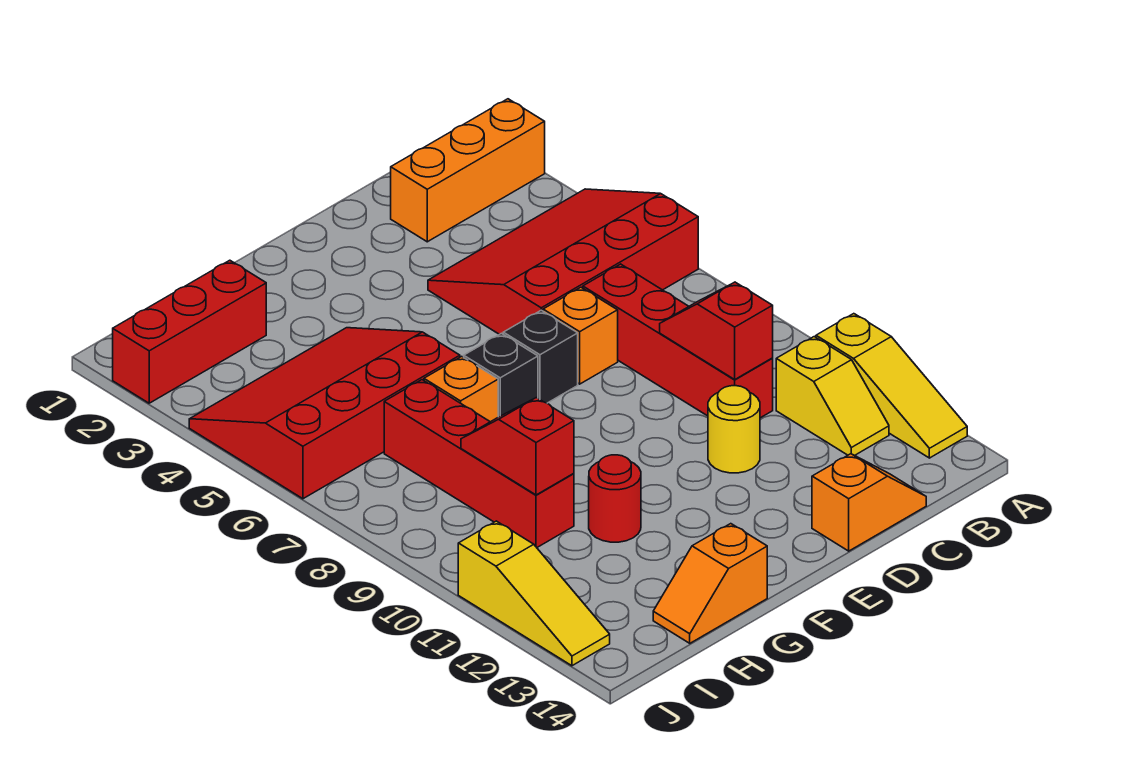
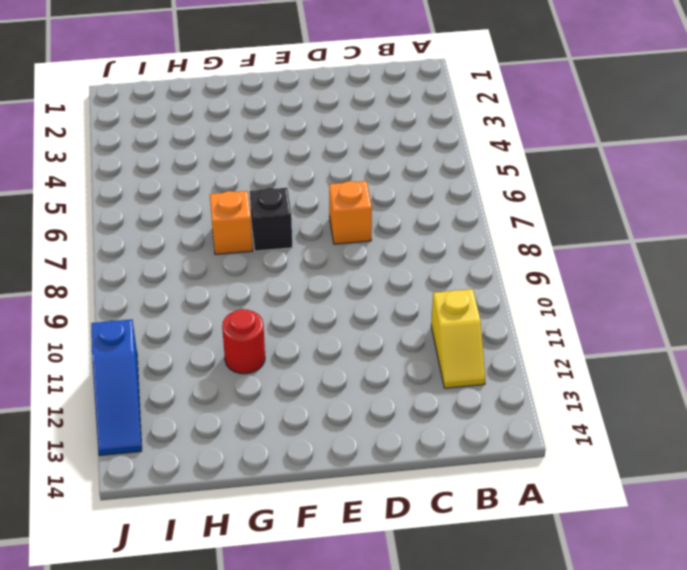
blue slope J11:J13 level 1 top 11 -> yellow slope J11:J13 level 1 top 11
none -> orange brick A2:C2 level 1
none -> red slope A4:D6 level 1 top 6
none -> yellow slope A11:A13 level 1 top 11

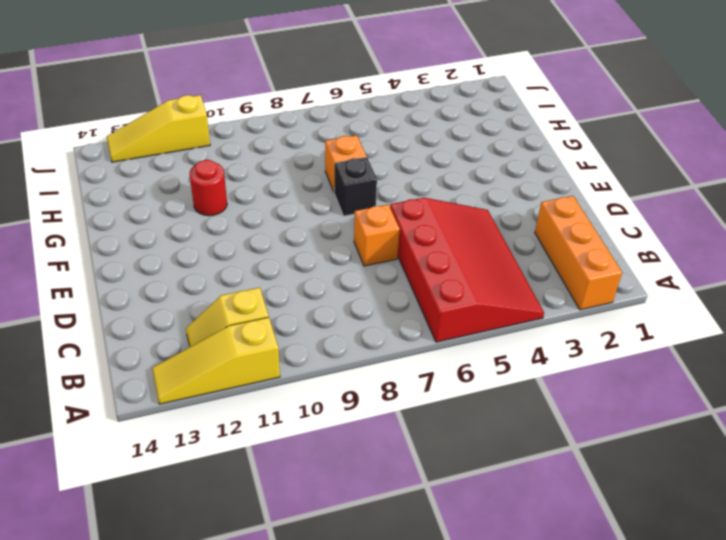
none -> red brick C7:C10 level 1
none -> orange slope C14:D14 level 1 top D
none -> yellow round brick D11 level 1

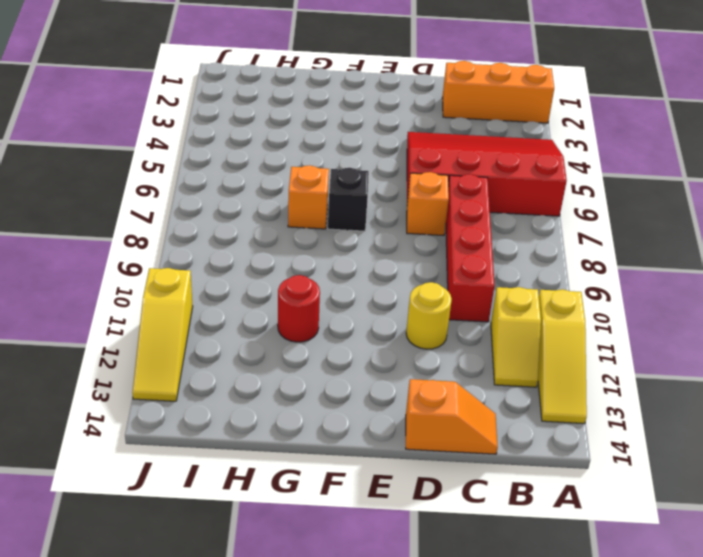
none -> black brick E7 level 1
none -> red slope G4:J6 level 1 top 6
none -> orange slope G14:H14 level 1 top G

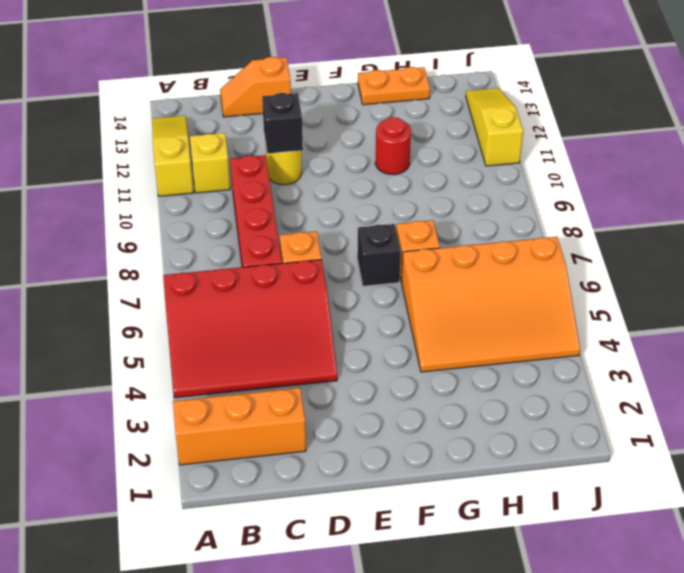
black brick D11 level 2 -> black brick E7 level 1
orange slope G4:J6 level 1 top 6 -> red slope G4:J6 level 1 top 6
orange plate G14:H14 level 1 -> orange slope G14:H14 level 1 top G
none -> red brick H2:J2 level 1
none -> red brick H7:H10 level 1
none -> red slope C9:C10 level 2 top 10

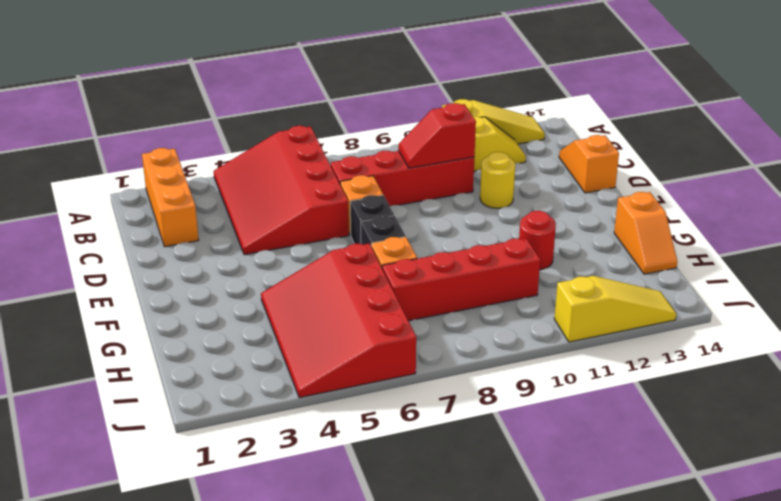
none -> red brick H2:J2 level 1
none -> red slope H9:H10 level 2 top 10

